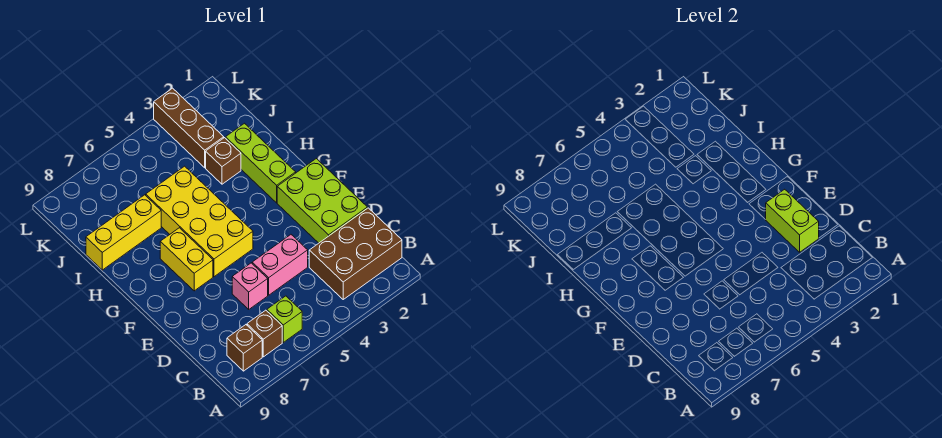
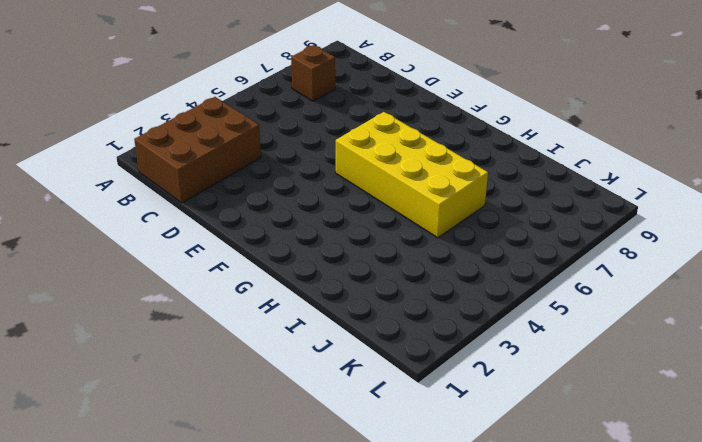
none -> lime brick B6 level 1
none -> brown brick B8 level 1
none -> lime brick D1:F2 level 1

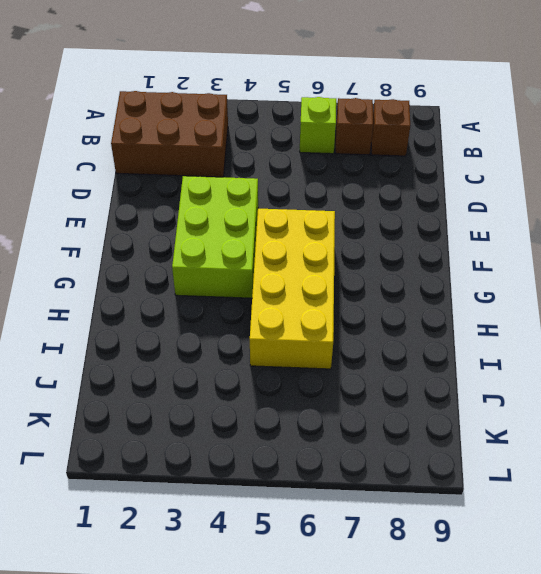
lime brick E3:G4 level 1 -> lime brick D1:F2 level 1
none -> pink brick D4:D5 level 1
none -> pink brick D6 level 1
none -> yellow brick F7:G7 level 1

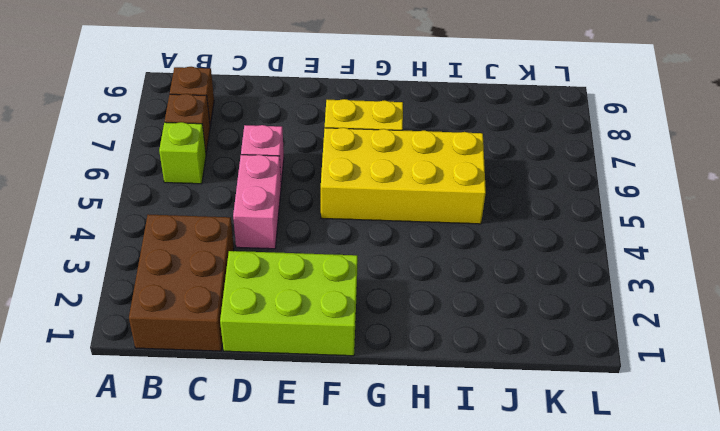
none -> lime brick G2:I2 level 1
none -> brown brick I3 level 1
none -> yellow brick I7:I9 level 1

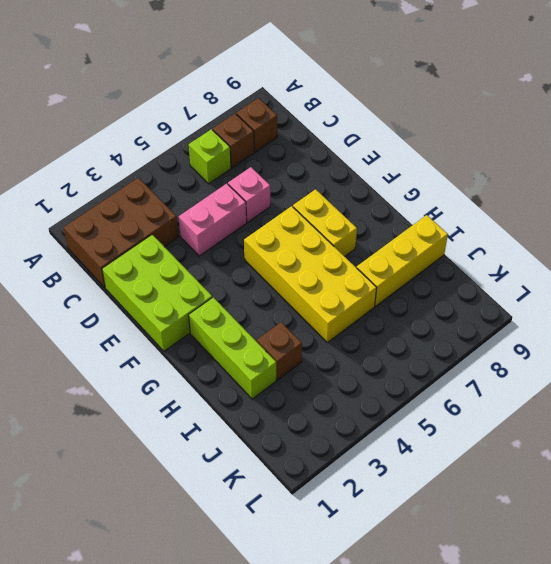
none -> brown brick J3:L3 level 1
none -> lime brick D2:E2 level 2

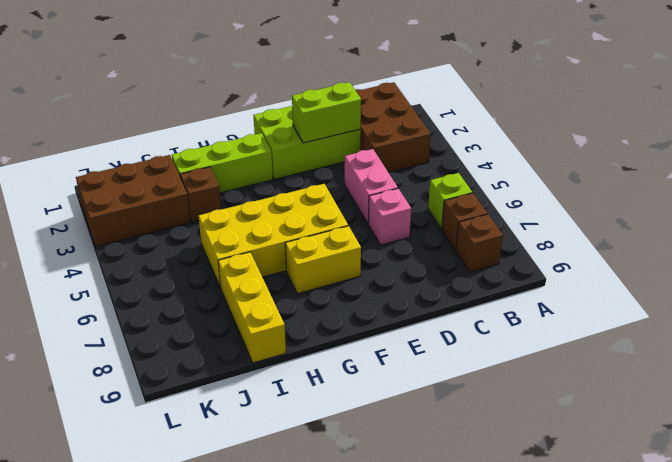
brown brick J2:L3 level 1 -> brown brick J3:L3 level 1

